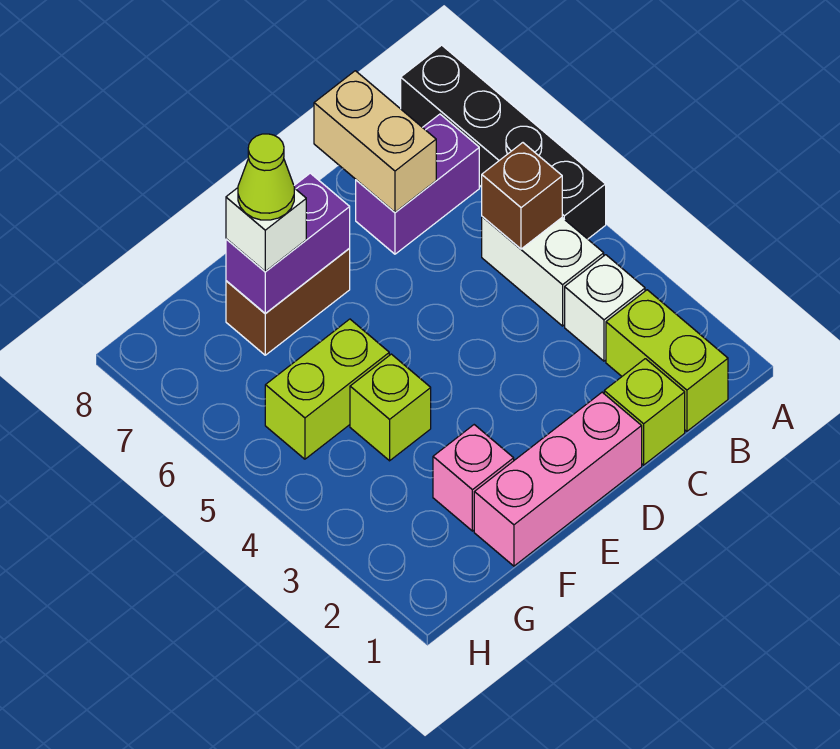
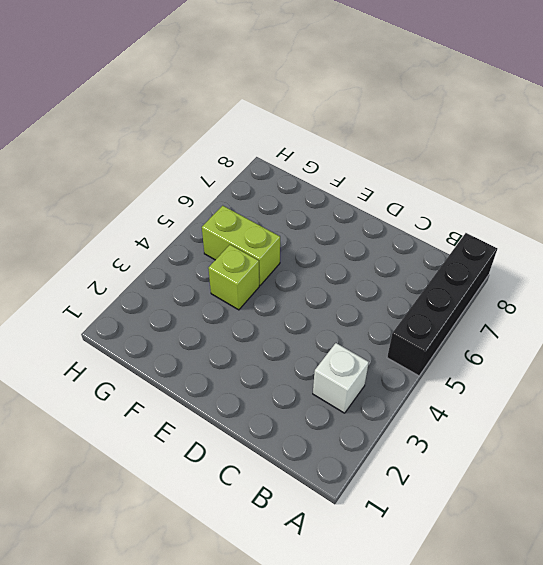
none -> lime brick B1:B2 level 1
none -> white brick B4:B5 level 1
none -> purple brick B7:C7 level 1

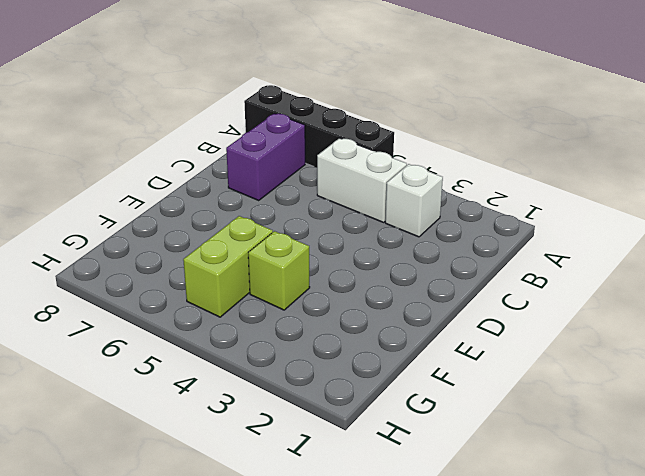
none -> lime brick B1:B2 level 1
none -> lime brick C1 level 1
none -> pink brick D1:F1 level 1

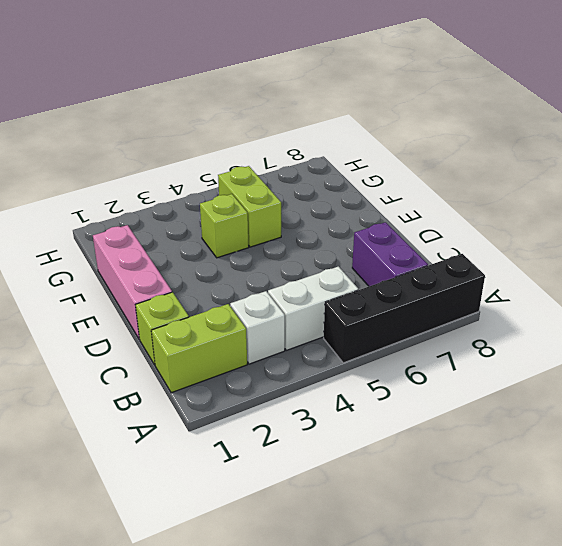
none -> brown brick E7:F7 level 1
none -> pink brick F2 level 1
none -> brown brick B5 level 2

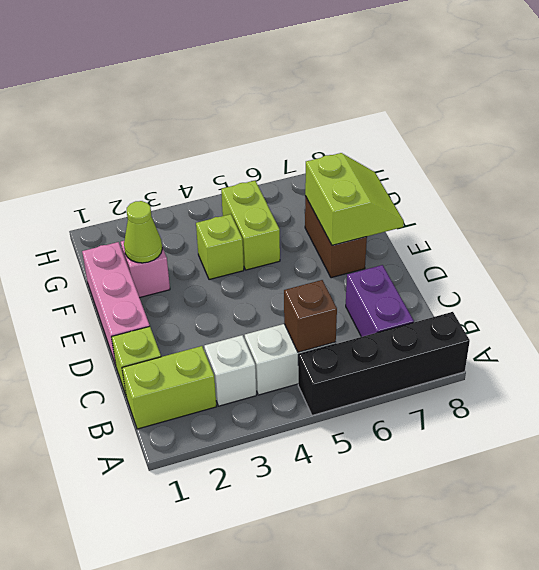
lime slope E7:F8 level 2 top 7 -> purple brick E7:F7 level 2
lime cone F2 level 2 -> lime cone F7 level 4
none -> tan brick C7:C8 level 2
none -> white brick F7 level 3

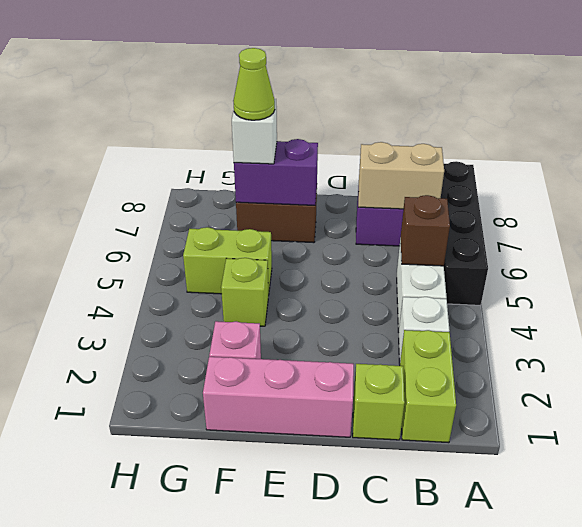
tan brick B7:C7 level 2 -> tan brick C7:C8 level 2

